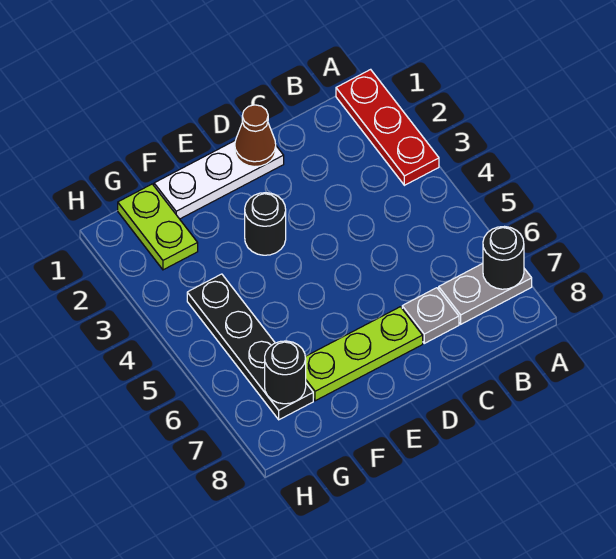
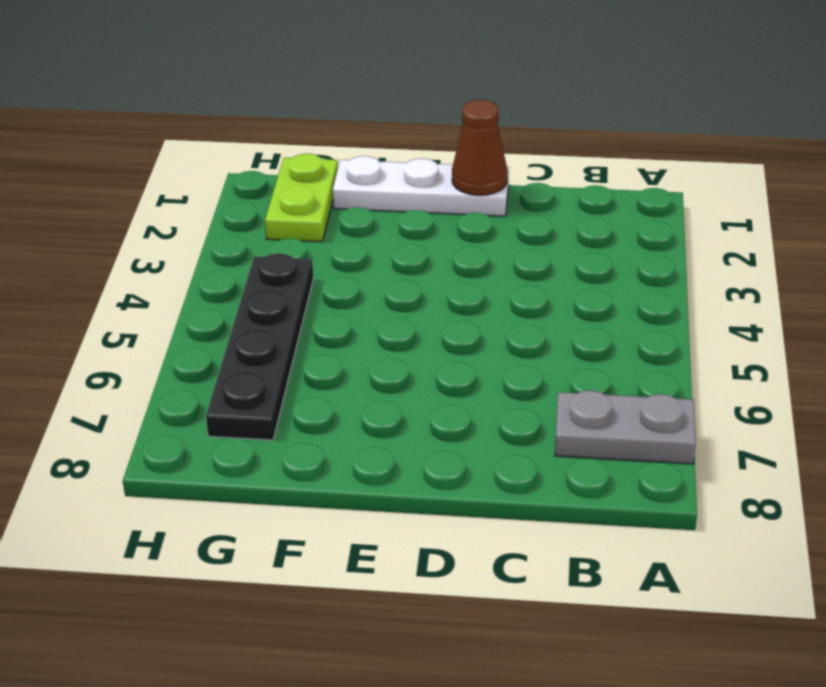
none -> red plate A1:A3 level 1
none -> grey plate C7 level 1

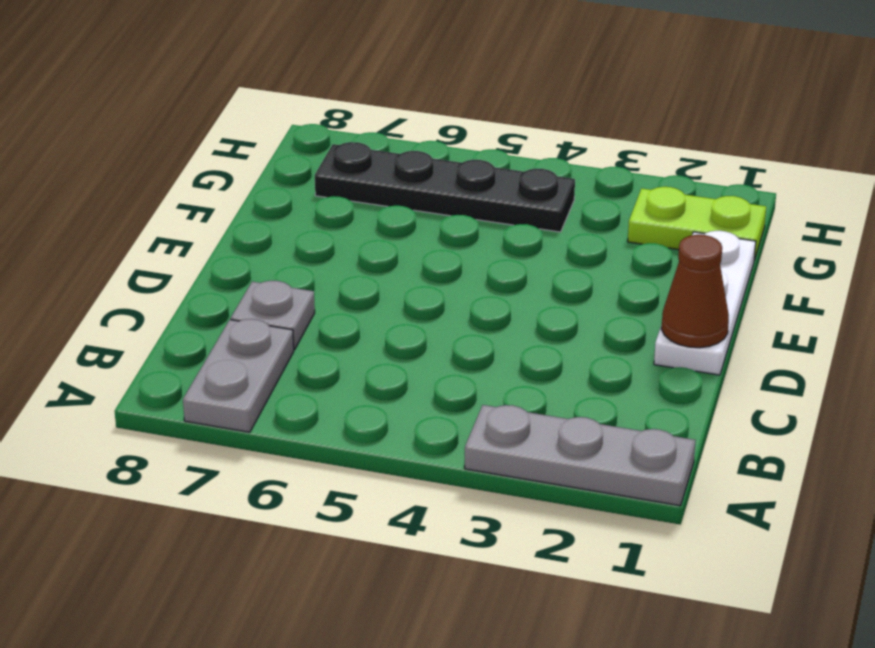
grey plate A1:A3 level 1 -> red plate A1:A3 level 1
none -> lime plate D7:F7 level 1
none -> black round brick E3 level 1

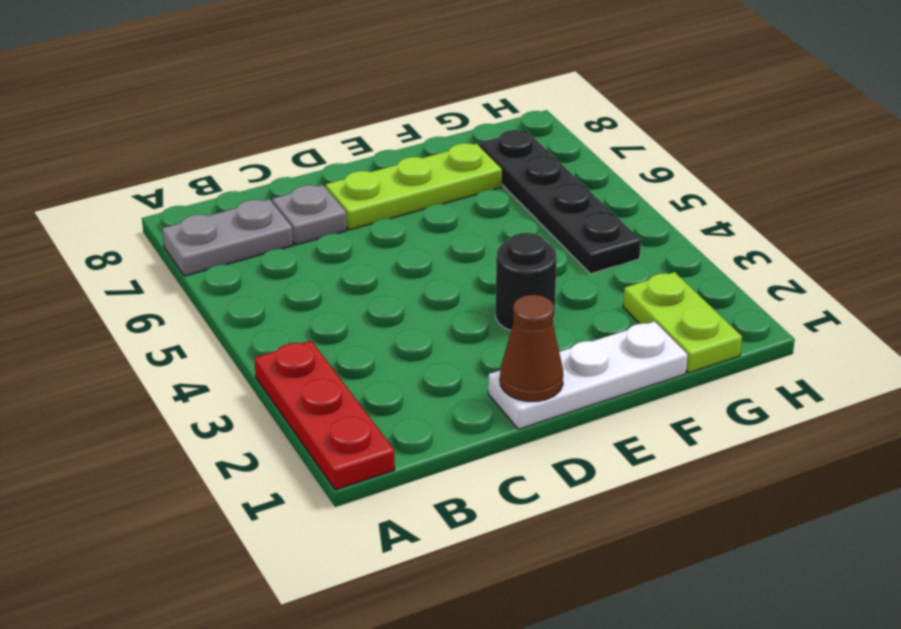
none -> black round brick A7 level 2
none -> black round brick G7 level 2

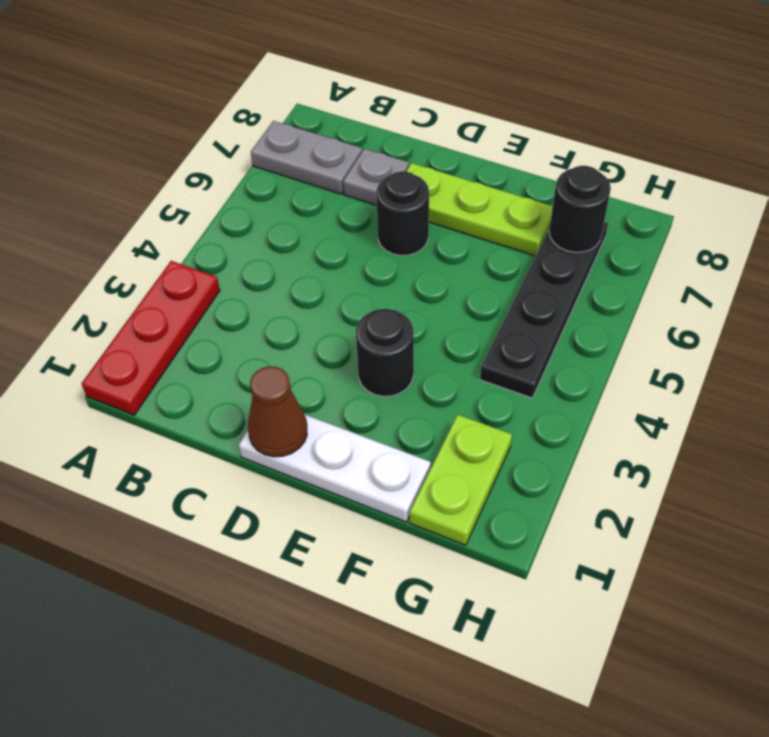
black round brick D6 level 1 -> black round brick A7 level 2

